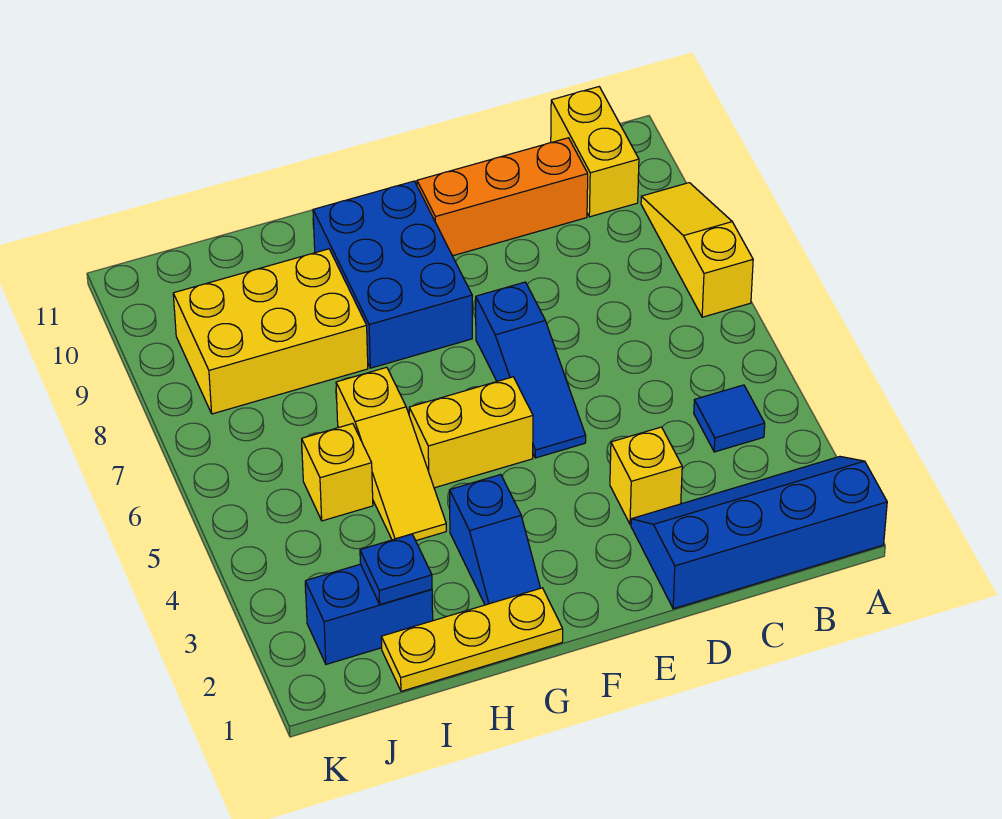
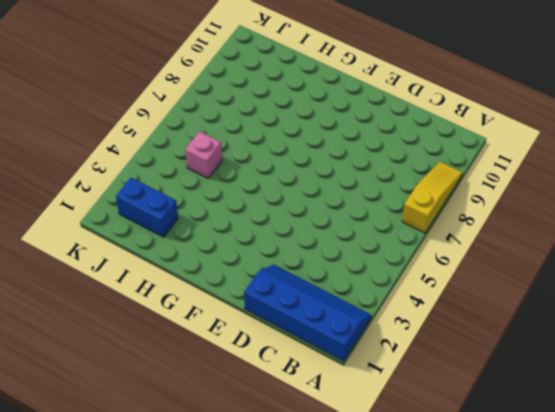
pink brick I5 level 1 -> yellow brick I5 level 1
none -> blue tile B4 level 1
none -> yellow brick B10:B11 level 1
none -> orange brick C10:E10 level 1

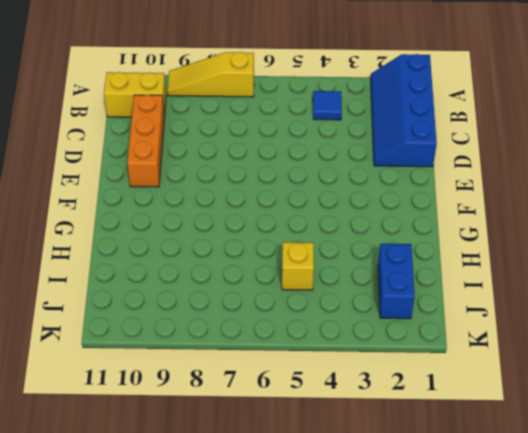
none -> yellow brick D3 level 1
none -> blue slope E5:E7 level 1 top 7
none -> yellow brick F5:G5 level 1

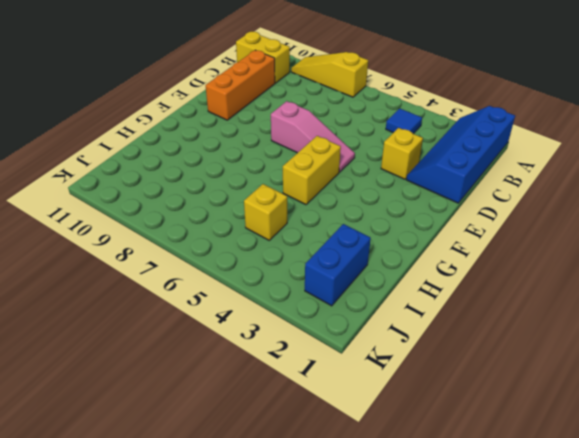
pink slope E5:E7 level 1 top 7 -> blue slope E5:E7 level 1 top 7
none -> blue brick F8:G10 level 1
none -> yellow plate G1:I1 level 1
none -> blue slope G2:G3 level 1 top 3

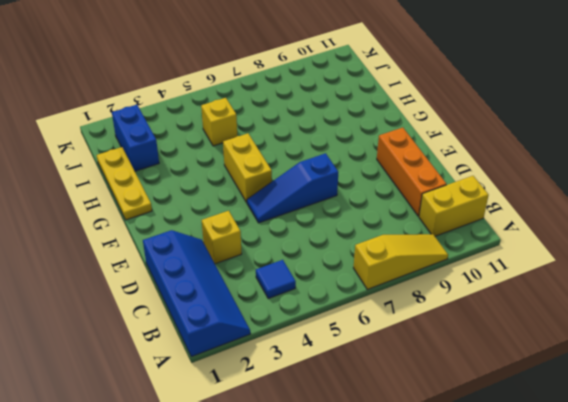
none -> blue brick F8:G10 level 1
none -> blue slope G2:G3 level 1 top 3
none -> yellow slope H4:H6 level 1 top 6

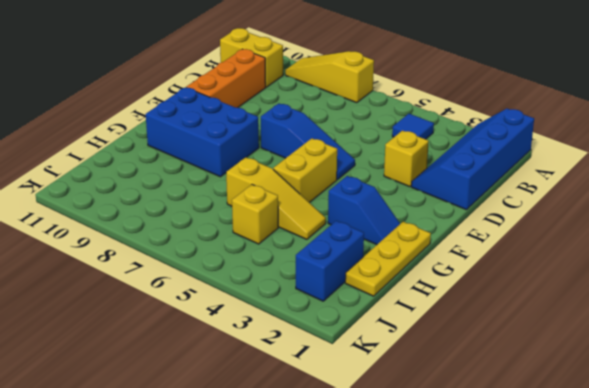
none -> yellow brick H8:J9 level 1
none -> blue plate I2 level 2

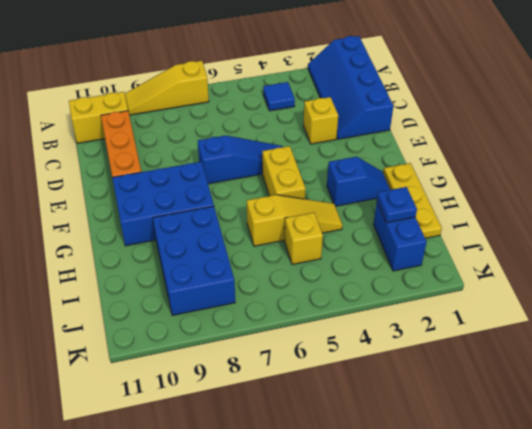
blue brick H8:J9 level 1 -> yellow brick H8:J9 level 1

